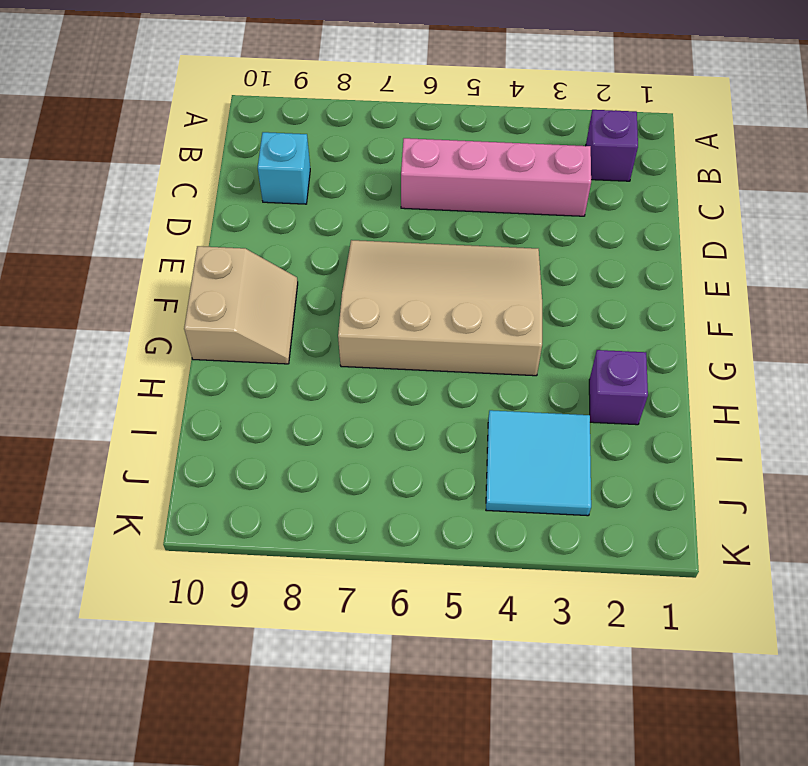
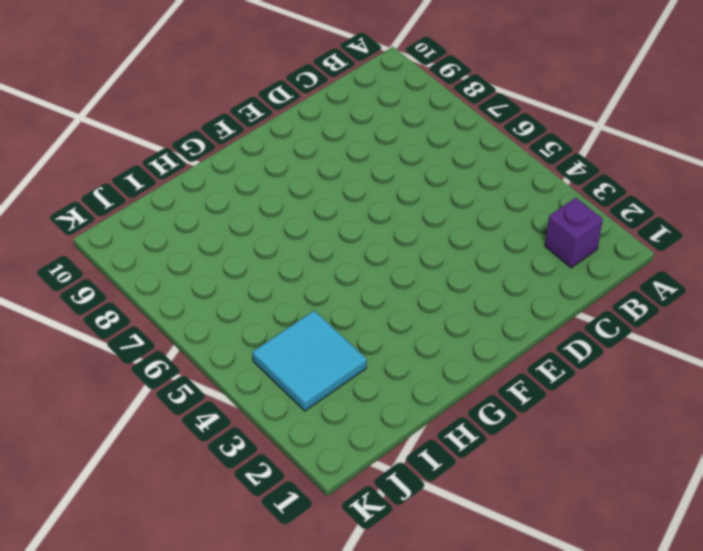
none -> pink brick C3:C6 level 1
none -> cyan brick C9 level 1

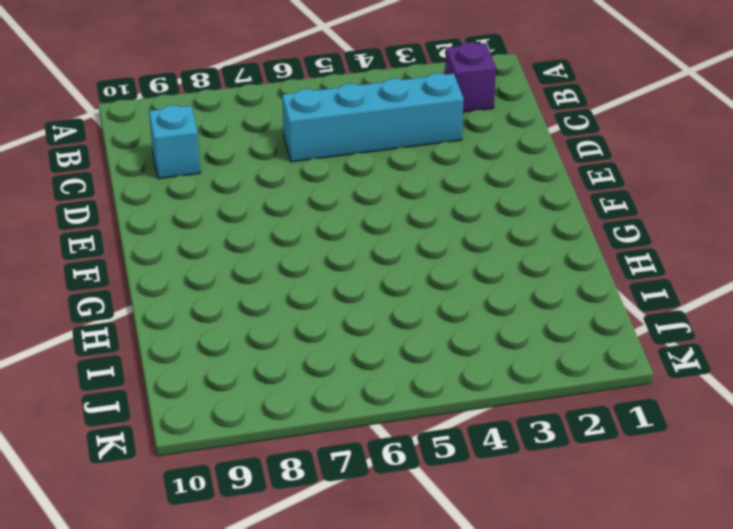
cyan brick C3:C6 level 1 -> pink brick C3:C6 level 1
none -> tan slope E4:G7 level 1 top G
none -> tan slope F9:G10 level 1 top 10

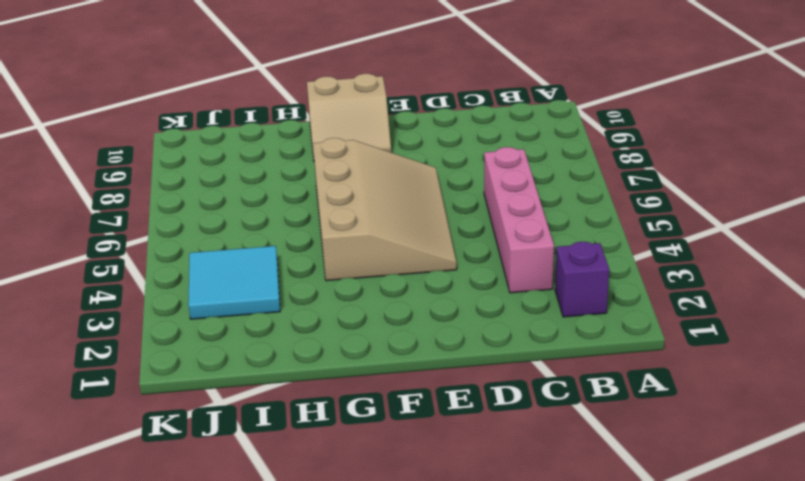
none -> cyan brick C9 level 1
none -> purple brick H2 level 1

